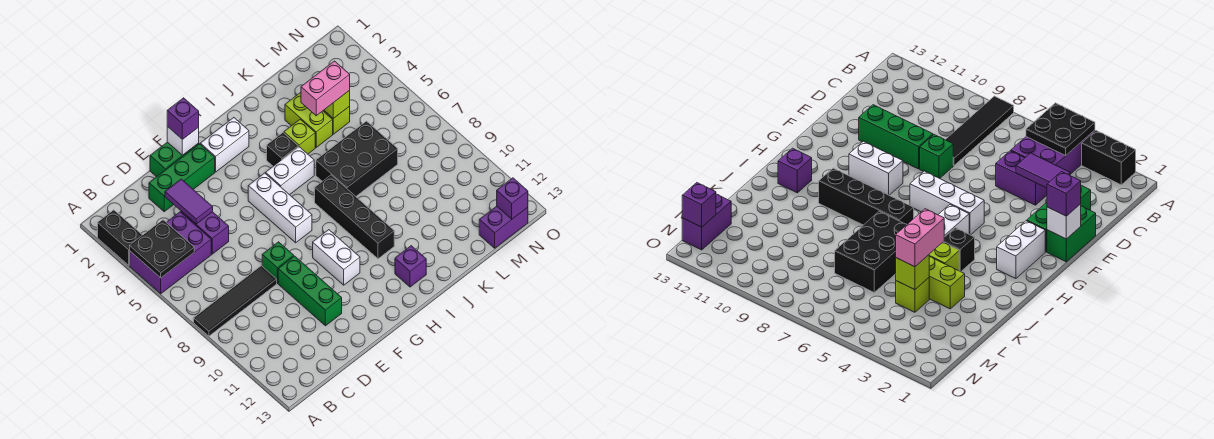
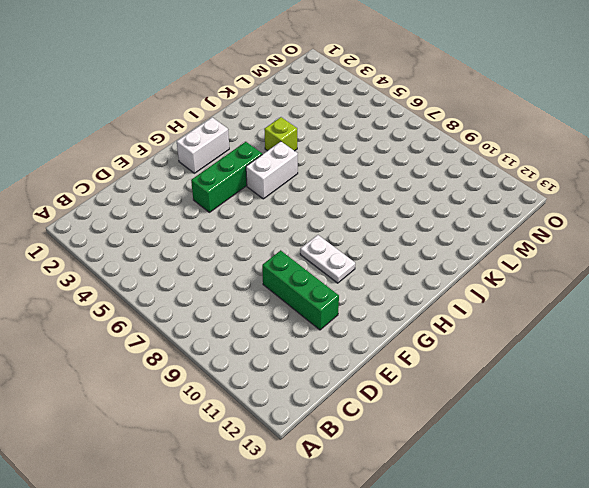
green brick F4:H4 level 1 -> green brick D2:F2 level 1
white plate G9:G10 level 1 -> white brick G9:G10 level 1
none -> black brick A2:A3 level 1
none -> purple brick A4:C5 level 1
none -> black tile A8:D8 level 1

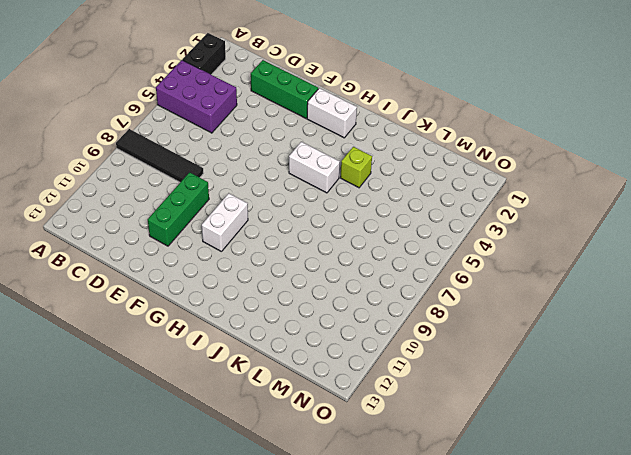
none -> purple brick D4:D5 level 1
none -> green brick E1:F1 level 1
none -> green brick E8 level 1

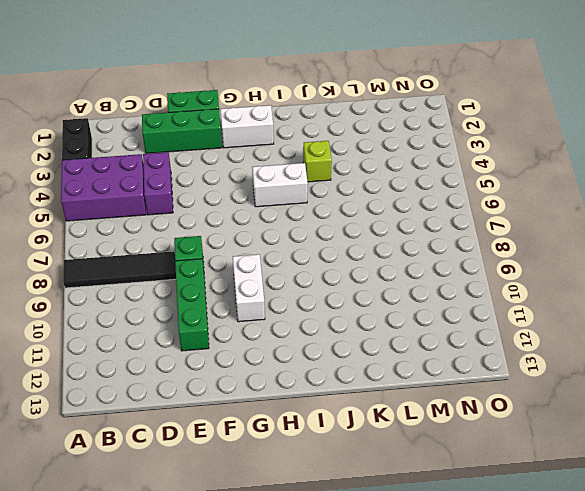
none -> white brick G5:G7 level 1
none -> black brick I4 level 1
none -> black brick I7:I10 level 1

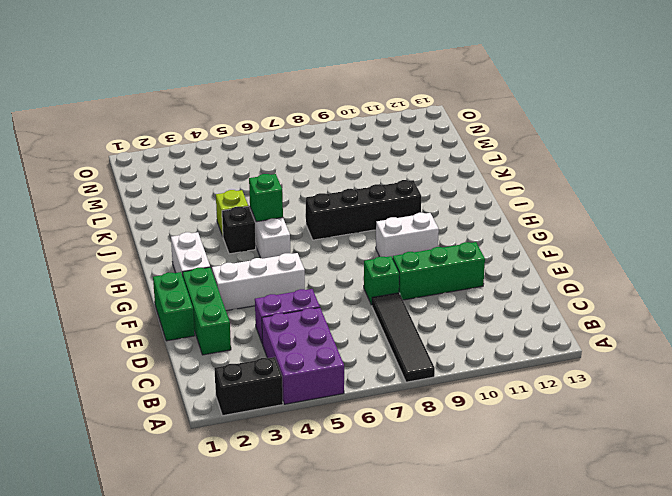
white brick F3:F5 level 1 -> white brick G5:G7 level 1
green brick I5 level 2 -> none
none -> purple brick I12 level 1
none -> black brick J6:L7 level 1
none -> lime brick K3:K4 level 1

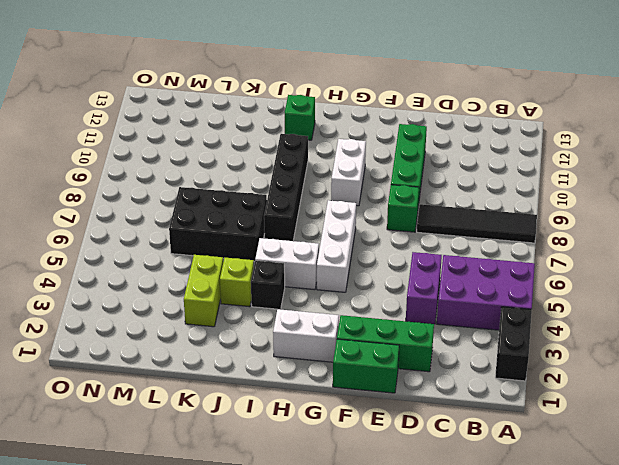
green brick I12 level 1 -> purple brick I12 level 1
none -> lime brick L4 level 1
none -> purple brick M13:N13 level 1
none -> black plate A4:B5 level 2

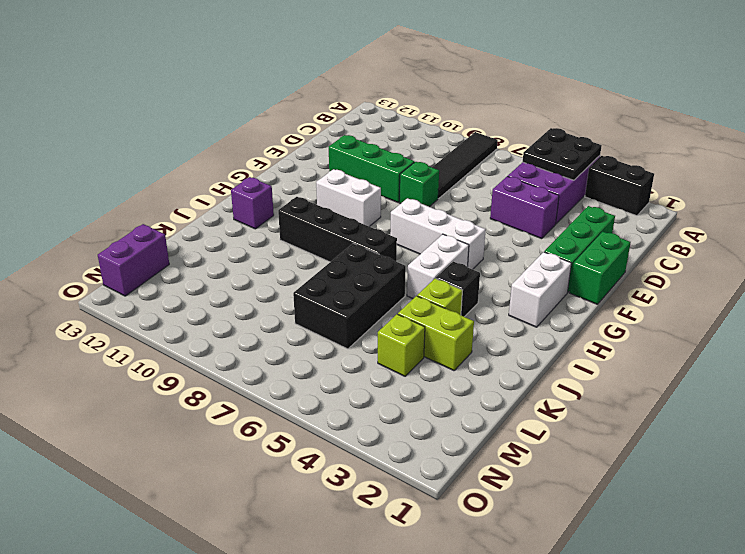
none -> purple tile D3:D4 level 2
none -> white brick F1 level 2
none -> lime brick L4 level 2

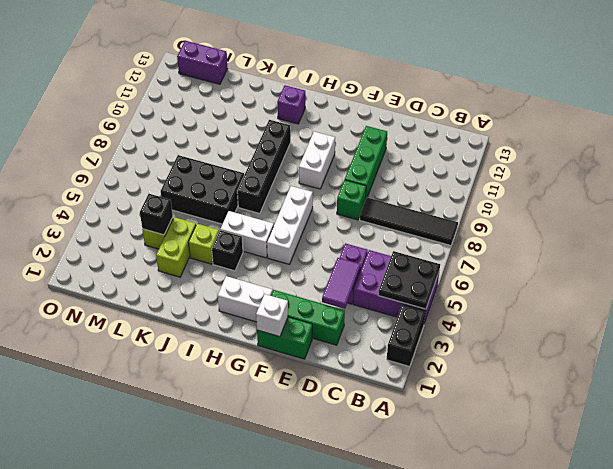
black brick L4 level 2 -> lime brick L4 level 2
none -> purple brick N13 level 2
none -> purple brick F1 level 3
none -> pink brick K4:L4 level 3

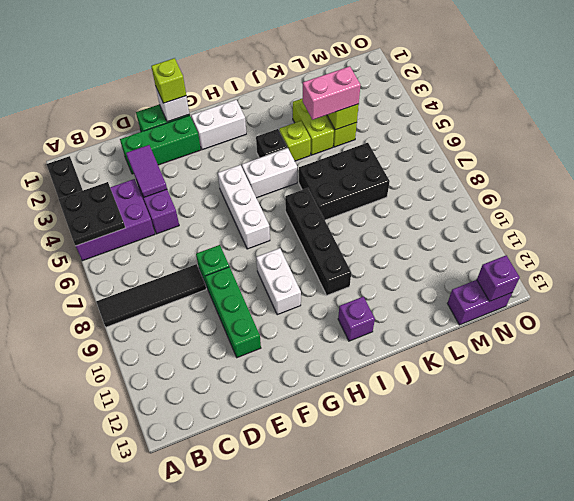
lime brick F1 level 3 -> purple brick F1 level 3

